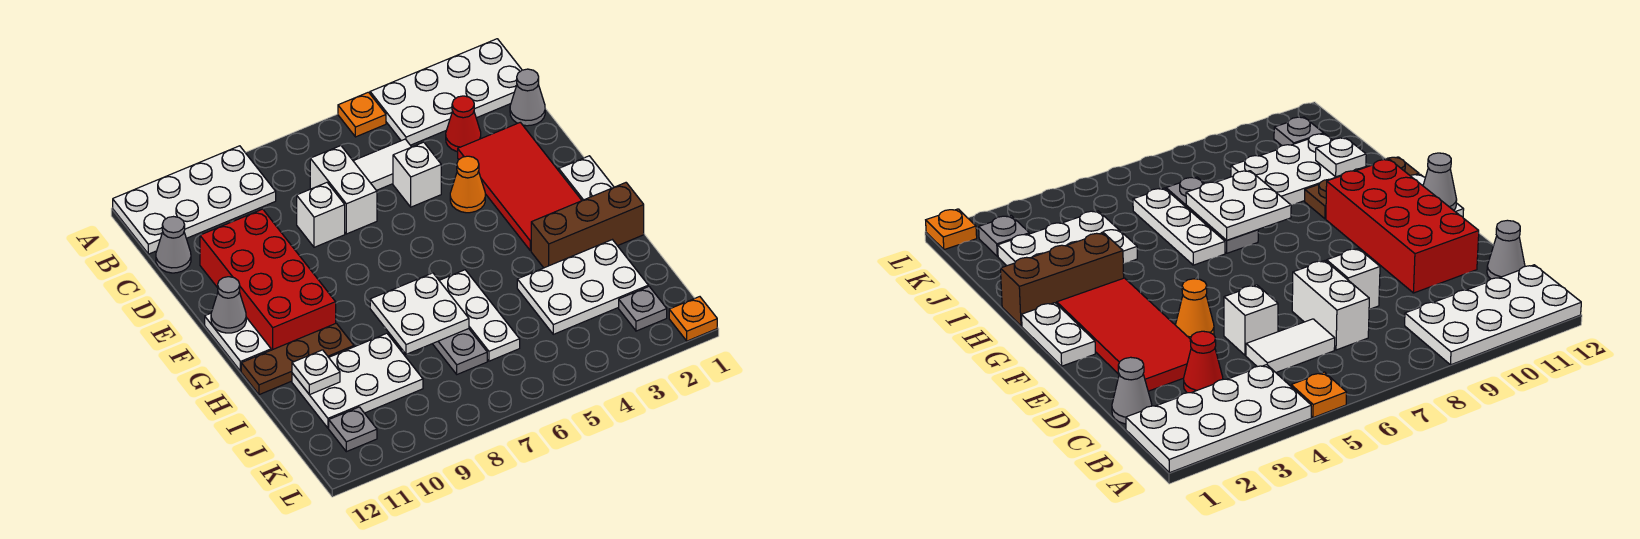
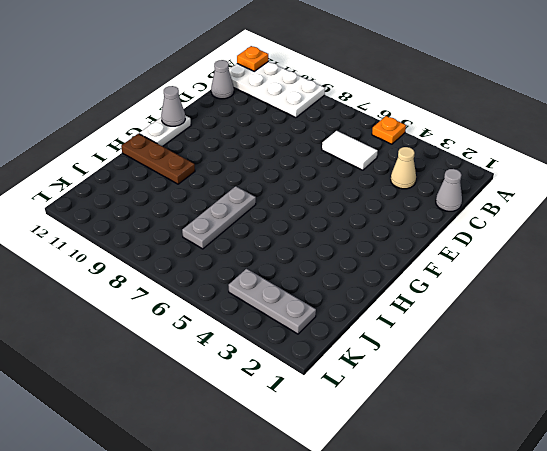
orange plate A12 level 2 -> orange plate L1 level 1
tan cone C3 level 1 -> red cone C3 level 1
grey plate K2:K4 level 1 -> grey plate K2 level 1
none -> white plate A1:B4 level 1
none -> white brick C7:D7 level 1
none -> red tile D2:G3 level 1

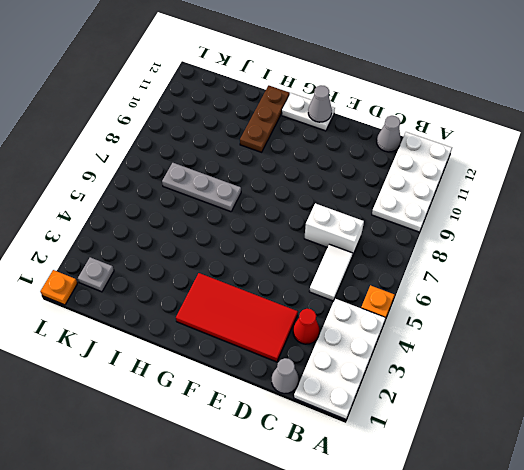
none -> white brick D5 level 1
none -> white brick D8 level 1
none -> red brick D10:G11 level 1

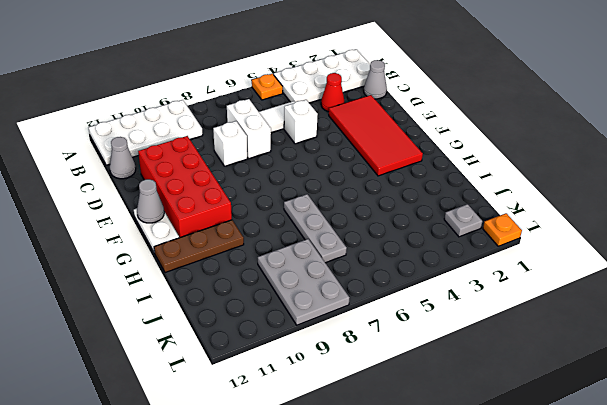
grey plate J8:L9 level 1 -> white plate I9:J11 level 1
none -> orange cone E4 level 1
none -> white plate F1:G1 level 1
none -> brown brick H1:H3 level 1

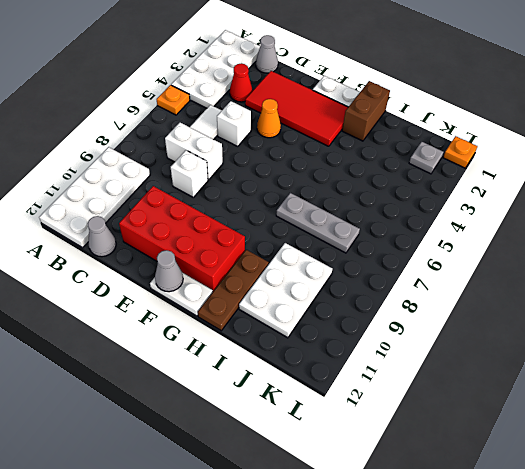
brown brick H1:H2 level 1 -> brown brick H1:H3 level 1
none -> white plate H6:J6 level 1
none -> white plate I2:J4 level 1
none -> grey plate K11 level 1

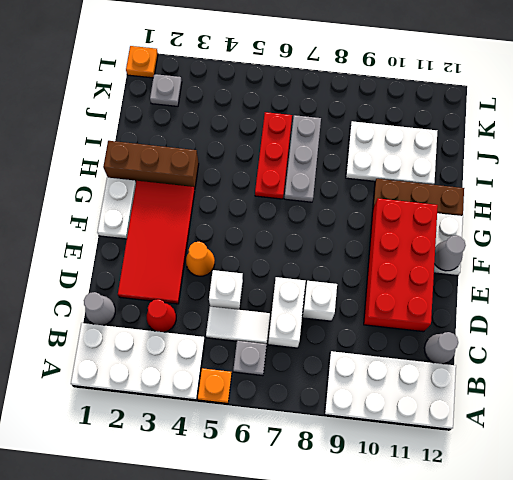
grey plate B6 level 1 -> grey plate K11 level 1
red plate H6:J6 level 1 -> white plate H6:J6 level 1
none -> white plate I2:J4 level 1
none -> white plate H7:I8 level 2
none -> white plate I11 level 2

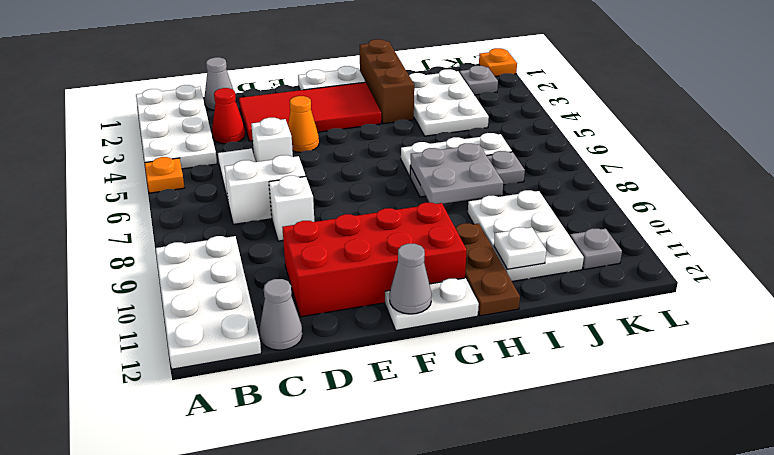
grey plate H7:I8 level 2 -> white plate H7:I8 level 2

